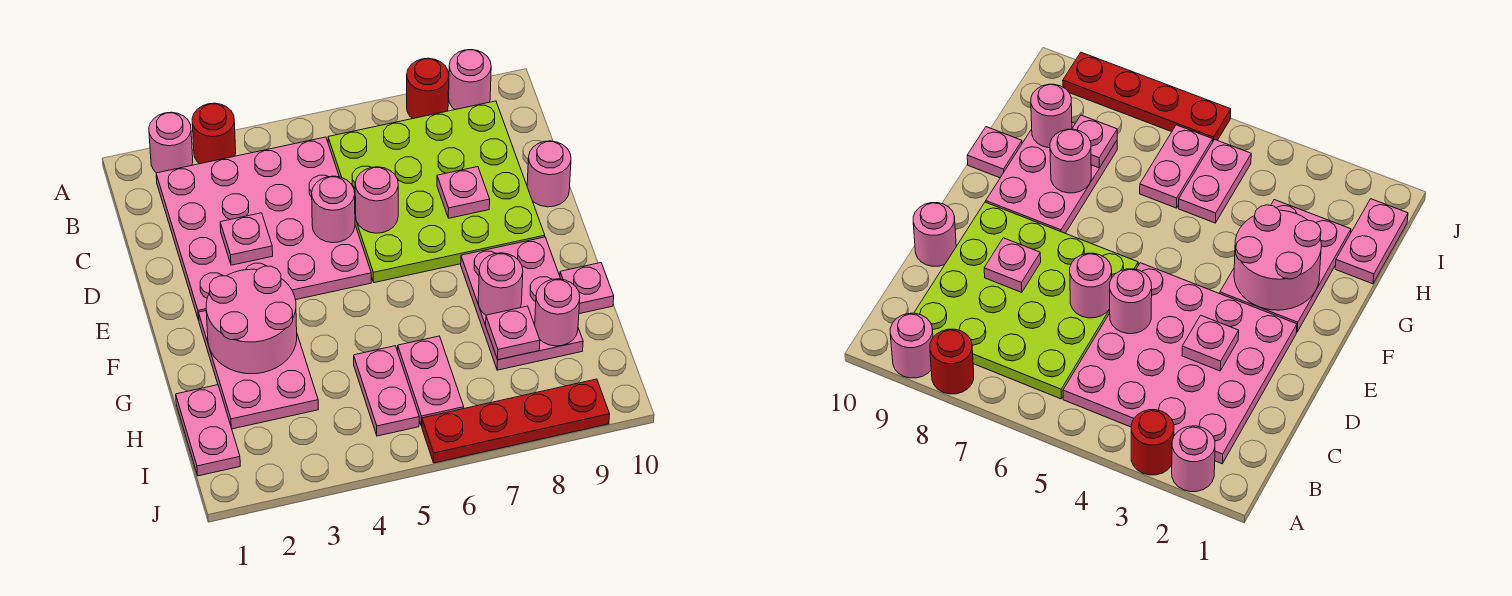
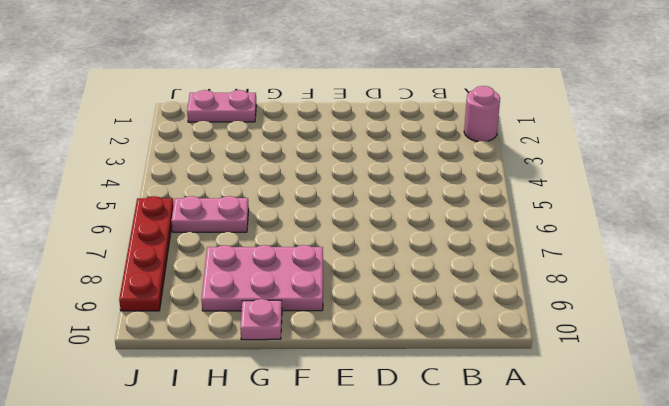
none -> red round brick A3 level 1
none -> red round brick A8 level 1
none -> pink round brick A9 level 1

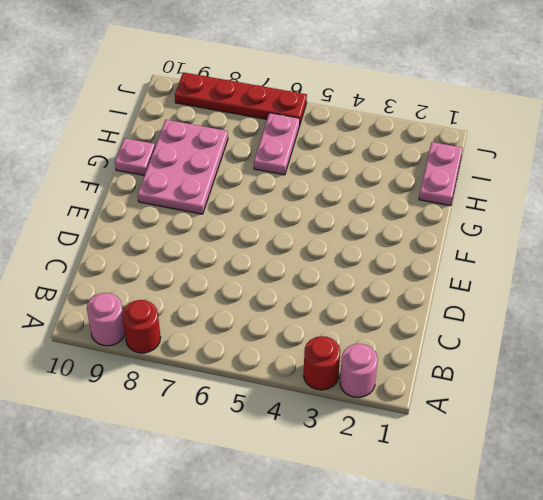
none -> pink plate B2:E5 level 1
none -> lime plate B6:E9 level 1
none -> pink round brick D10 level 1

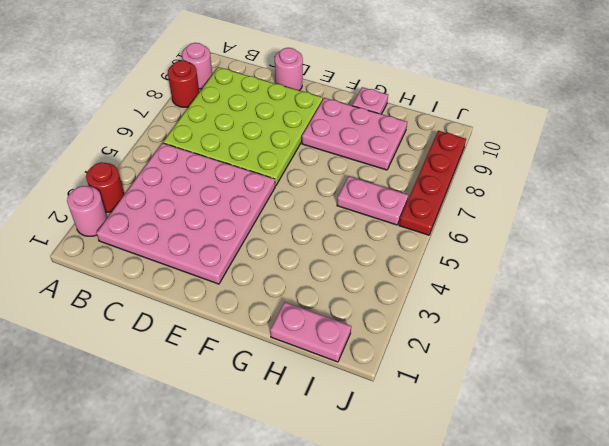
none -> pink plate F2:H3 level 1
none -> pink plate H5:I5 level 1
none -> pink plate D3 level 2

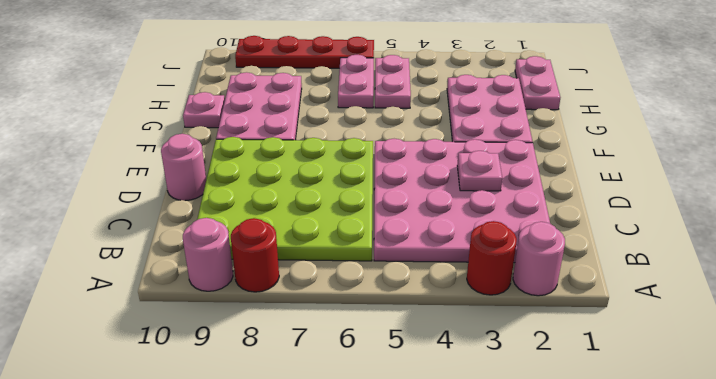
none -> pink round brick D5 level 2
none -> pink round brick D6 level 2
none -> pink plate D8 level 2

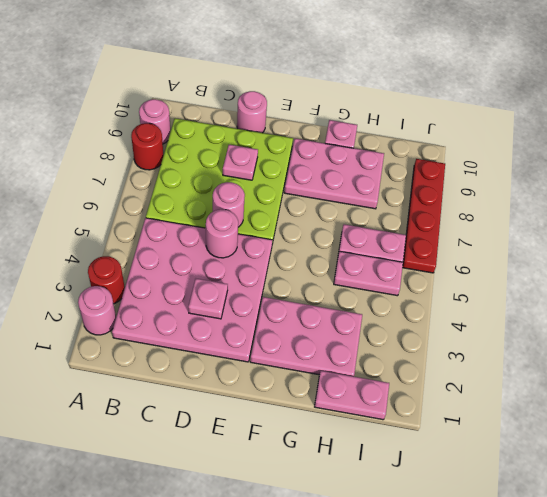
none -> pink round brick F2:G3 level 2
none -> pink round brick G8 level 2
none -> pink plate H8 level 2

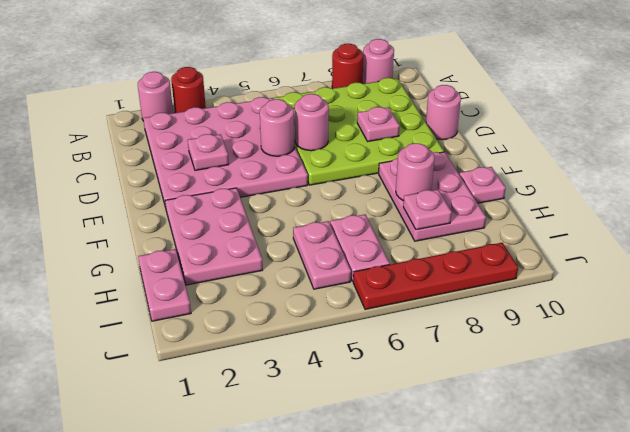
none -> pink round brick F2:G3 level 2
none -> pink round brick H9 level 2

